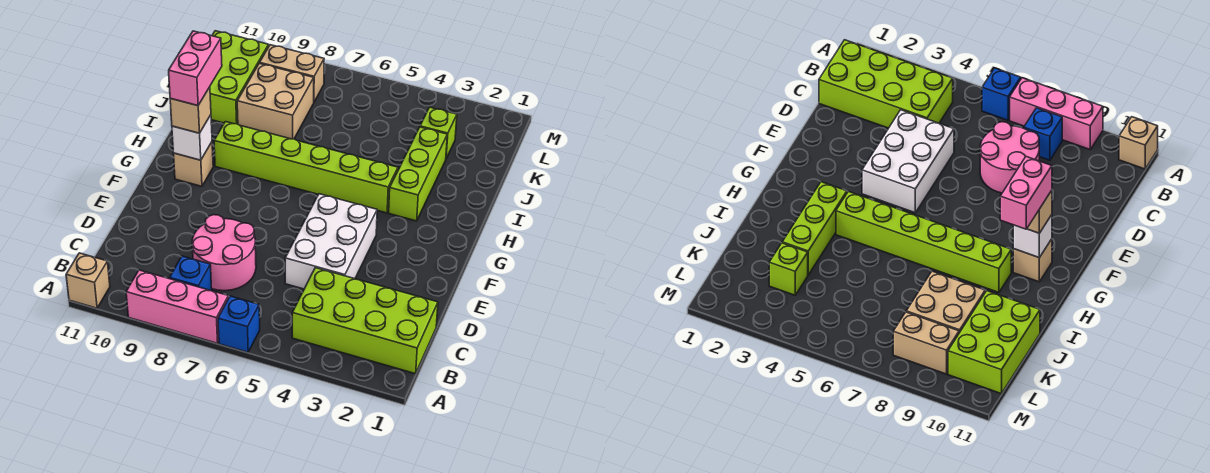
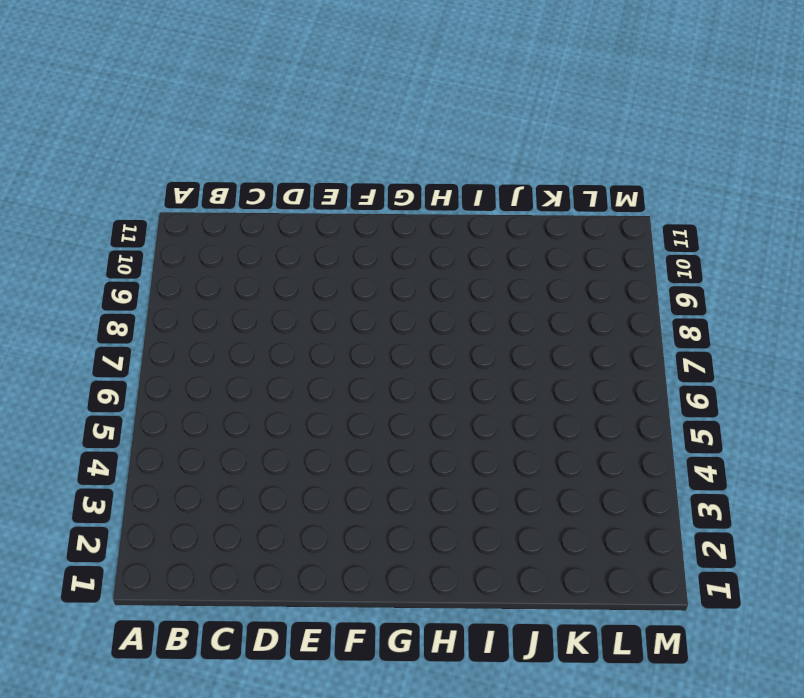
none -> blue brick A6 level 1
none -> pink brick A7:A9 level 1
none -> tan brick A11 level 1

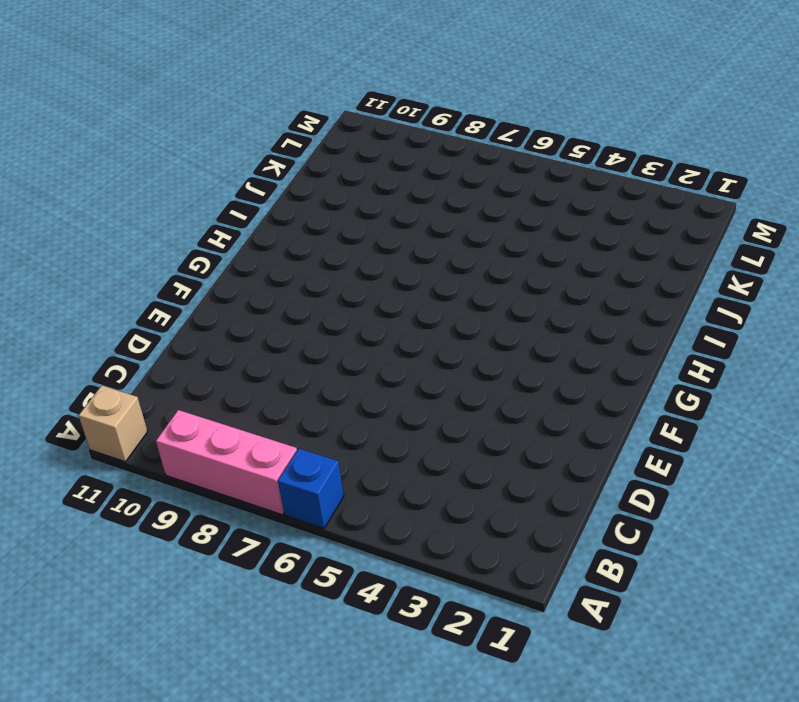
none -> lime brick B1:C4 level 1
none -> blue brick B8 level 1
none -> pink round brick C7:D8 level 1

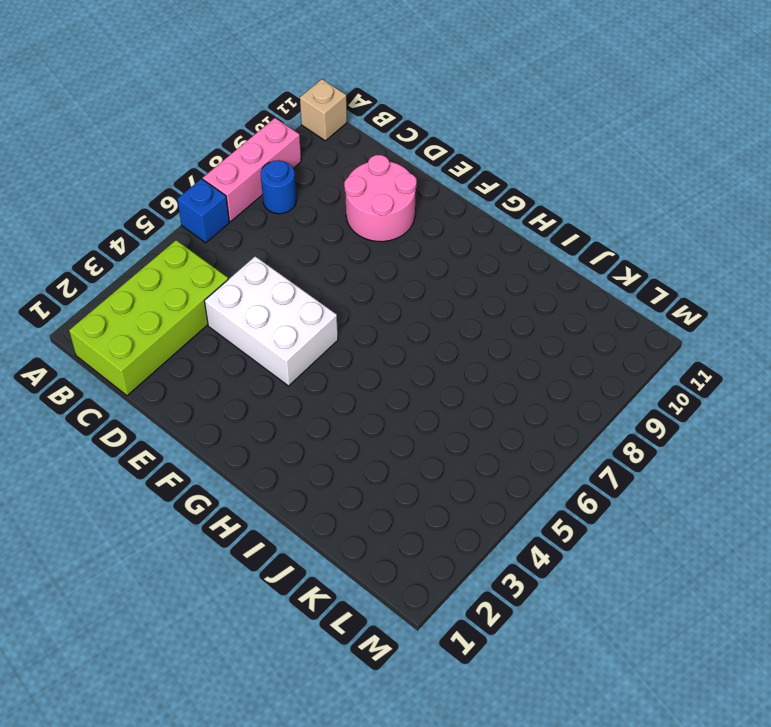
blue round brick B8 level 1 -> blue brick B8 level 1
pink round brick D9:E10 level 1 -> pink round brick C7:D8 level 1
none -> tan brick G10 level 1
none -> lime brick H3:J3 level 1
none -> lime brick H4:H9 level 1

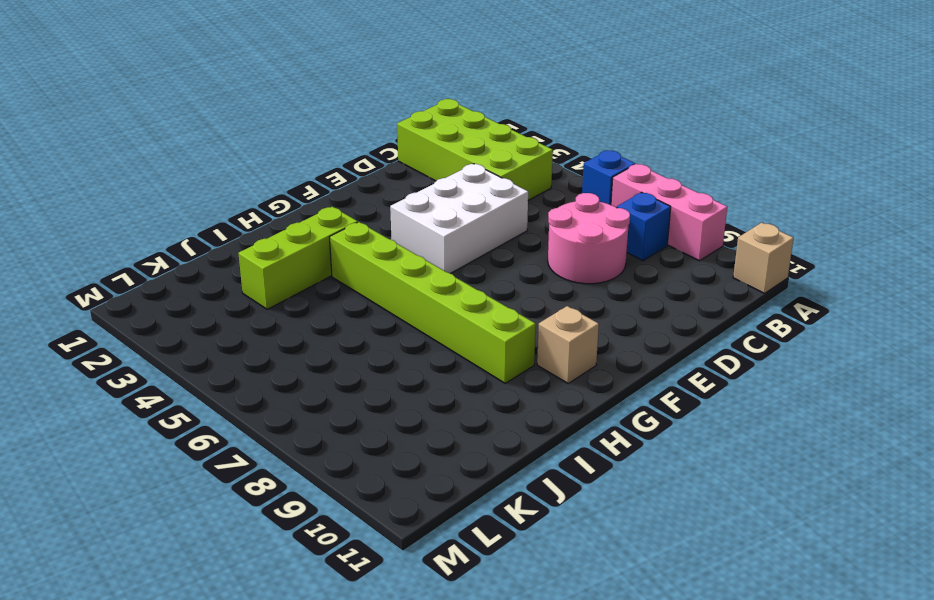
none -> tan brick J8:K9 level 1
none -> lime brick J10:L11 level 1
none -> lime brick K3 level 1

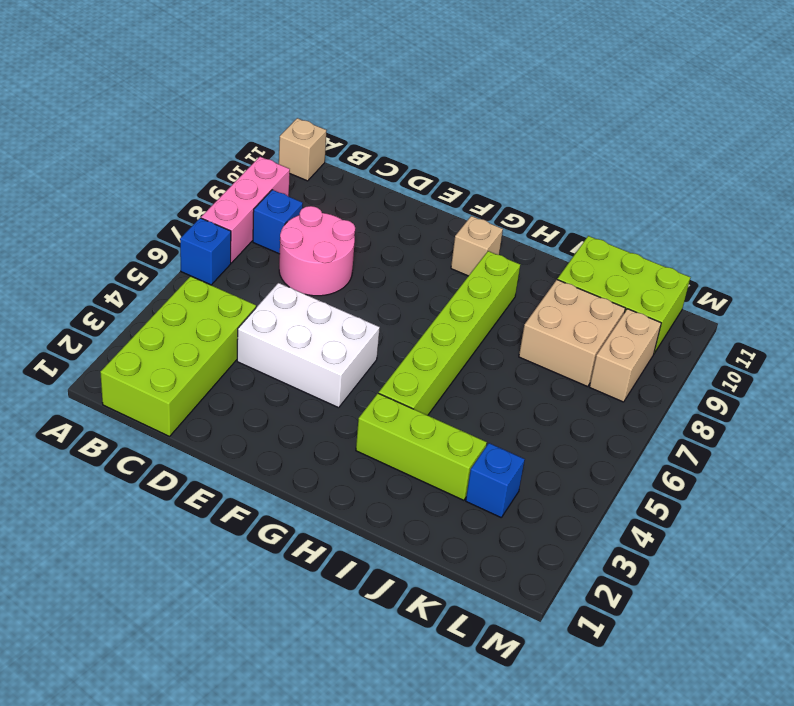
blue brick K3 level 1 -> lime brick K3 level 1
none -> white brick G10 level 2
none -> tan brick G10 level 3
none -> pink brick G10:H10 level 4

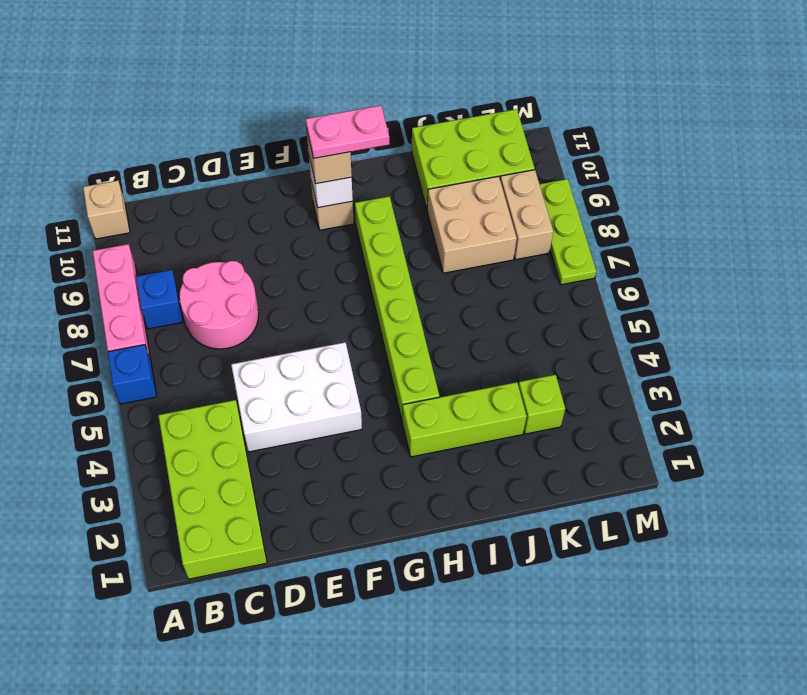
pink plate G10:H10 level 4 -> pink brick G10:H10 level 4
lime plate M7:M9 level 1 -> none

